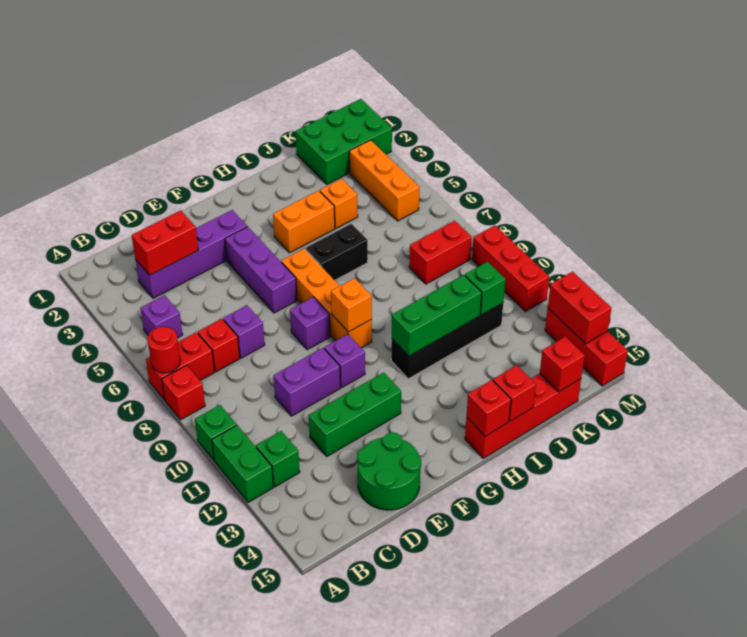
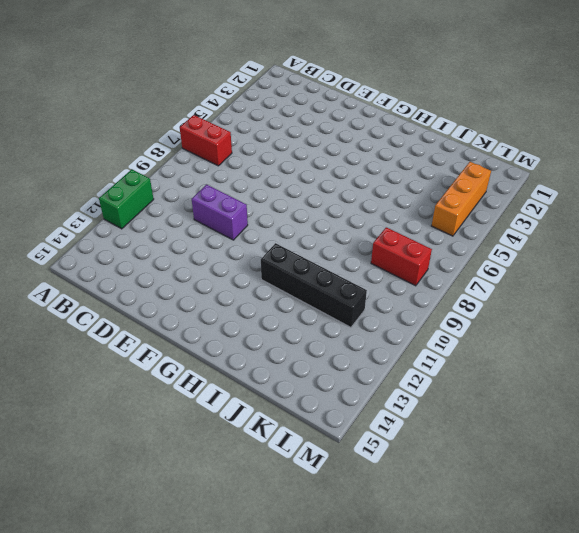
none -> red brick A8 level 1
none -> green brick A10 level 1
none -> purple brick B5 level 1
none -> green brick B12 level 1

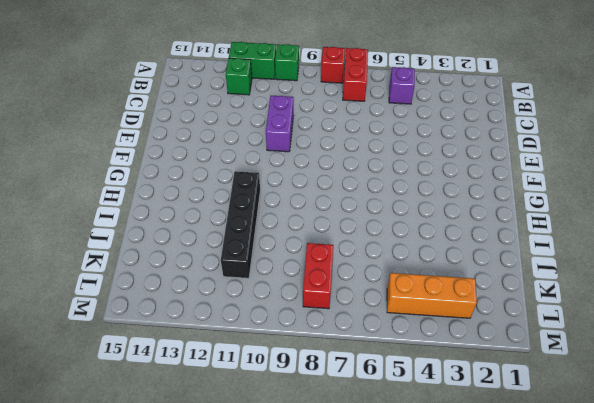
none -> purple brick C3:F3 level 1
none -> red brick C7 level 1
none -> purple brick D7 level 1
none -> green brick D12:F12 level 1

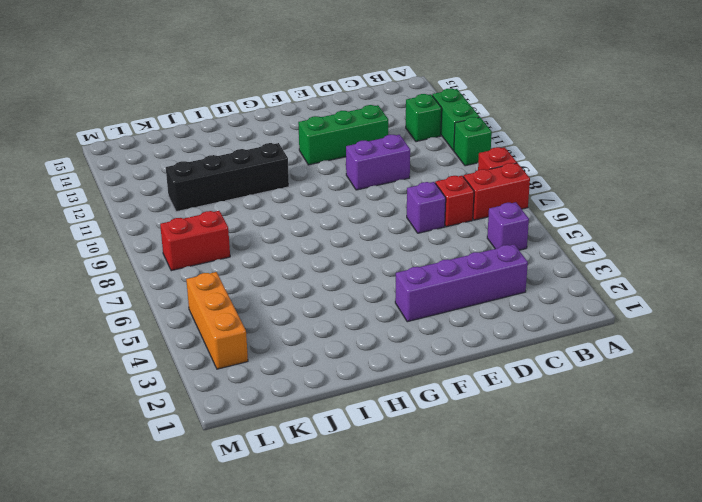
none -> green round brick D14:E15 level 1
none -> purple brick F4:F6 level 1
none -> purple brick F8 level 1
none -> purple brick F10 level 1

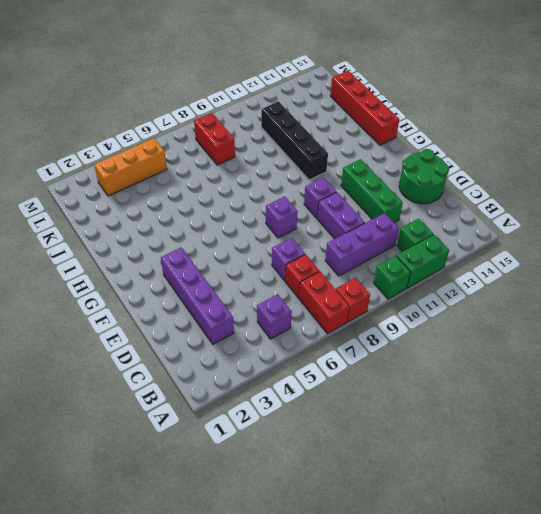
purple brick C9:C11 level 1 -> purple brick F4:F6 level 1
none -> orange brick G6:G9 level 1
none -> orange brick H4:I4 level 1
none -> black brick H6:I6 level 1
none -> orange brick J4 level 1

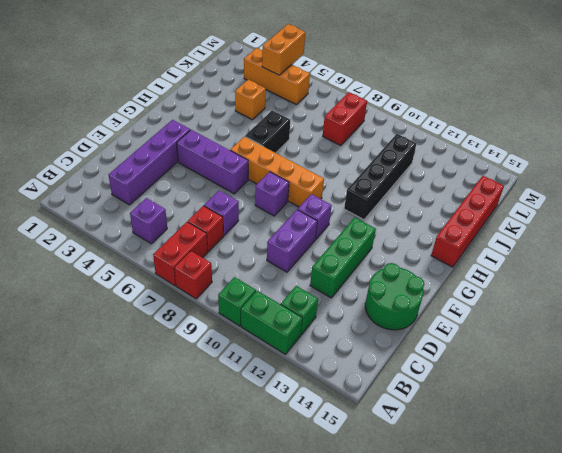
orange brick L4:M4 level 2 -> orange brick H4:I4 level 1
none -> green brick K1:M2 level 1
none -> red brick M9:M11 level 1
none -> red brick M13:M15 level 1
none -> red round brick A7 level 2

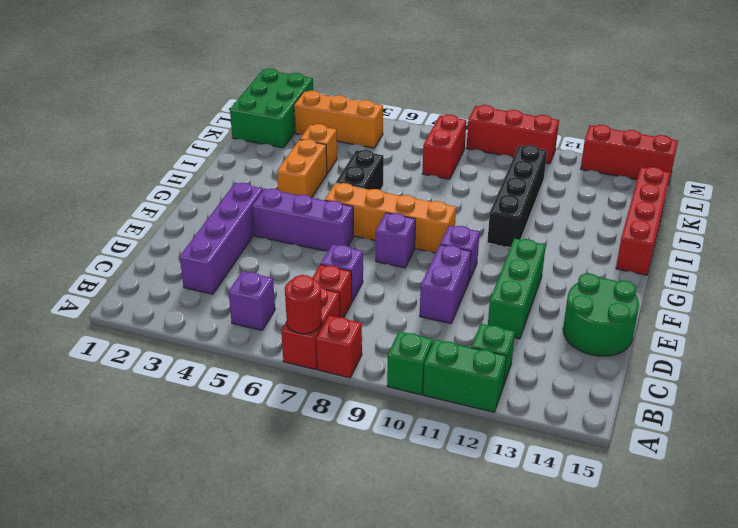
none -> red brick C3:D3 level 2
none -> orange brick G9 level 2
none -> green brick H11:J11 level 2
none -> red brick H15 level 2

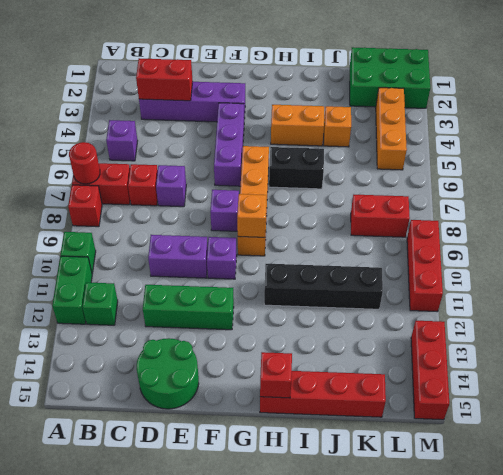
none -> green brick H11:J11 level 2
none -> red brick I15 level 2
none -> green brick K11 level 2
none -> red brick K15 level 2

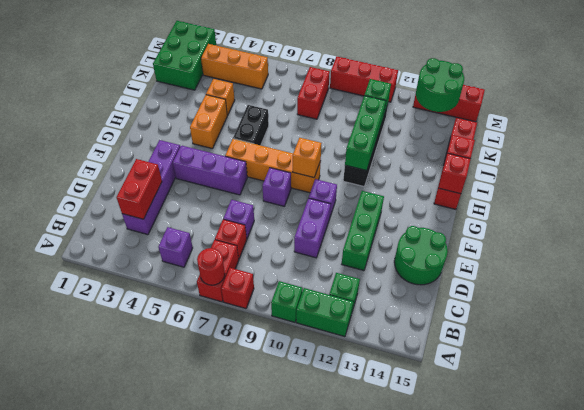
green round brick L13:M14 level 2 -> red brick M13:M14 level 2
none -> red brick K15 level 2

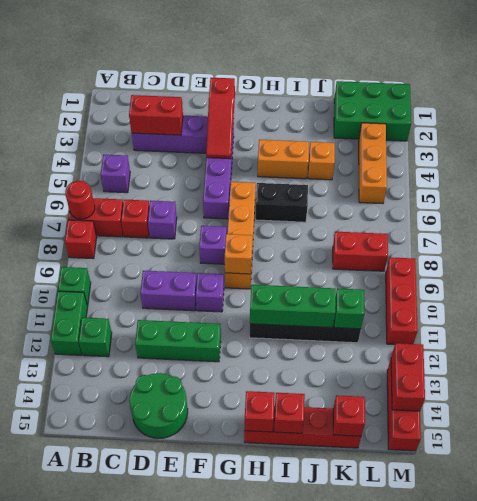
red slope F2:F4 level 2 top 2 -> none

